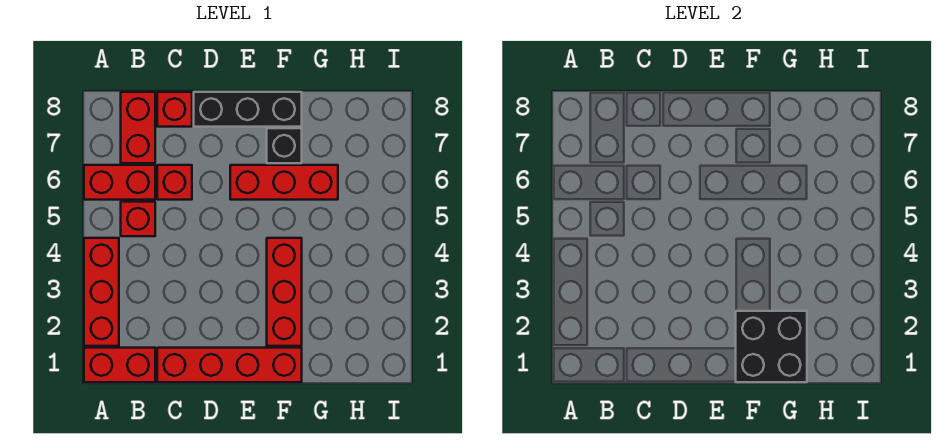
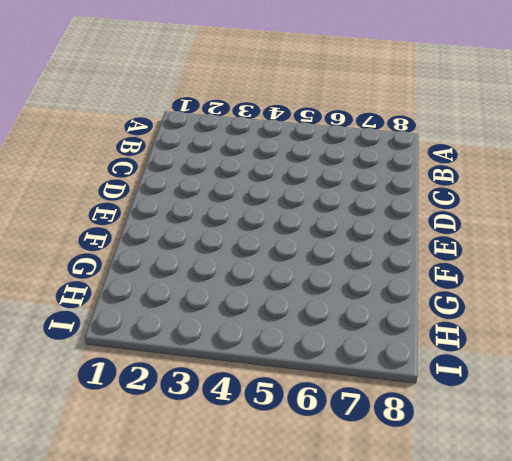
none -> red brick A1:B1 level 1
none -> red brick A2:A4 level 1
none -> red brick A6:B6 level 1

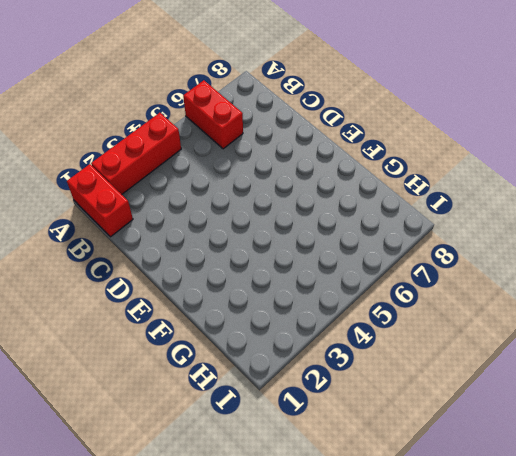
none -> red brick B5 level 1
none -> red brick B7:B8 level 1
none -> red brick C1:F1 level 1

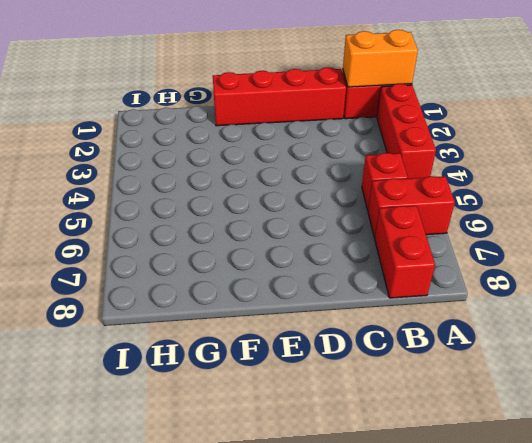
orange brick A1:B1 level 2 -> none
none -> red brick C6 level 1
none -> red brick C8 level 1
none -> black brick D8:F8 level 1

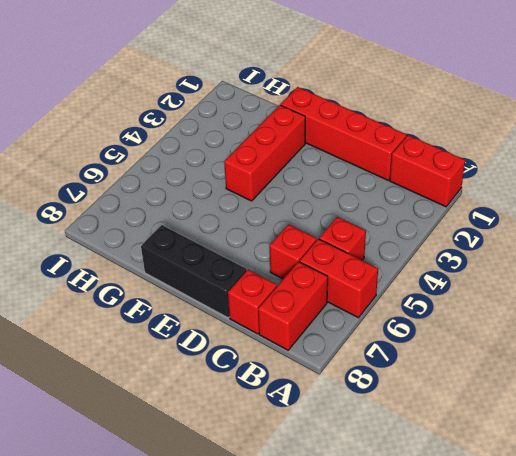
none -> red brick A2:A4 level 1
none -> red brick E6:G6 level 1
none -> black brick F7 level 1

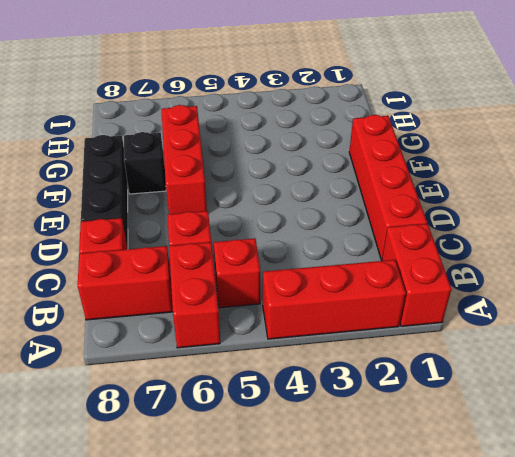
none -> red brick F2:F4 level 1
none -> black brick F1:G2 level 2

